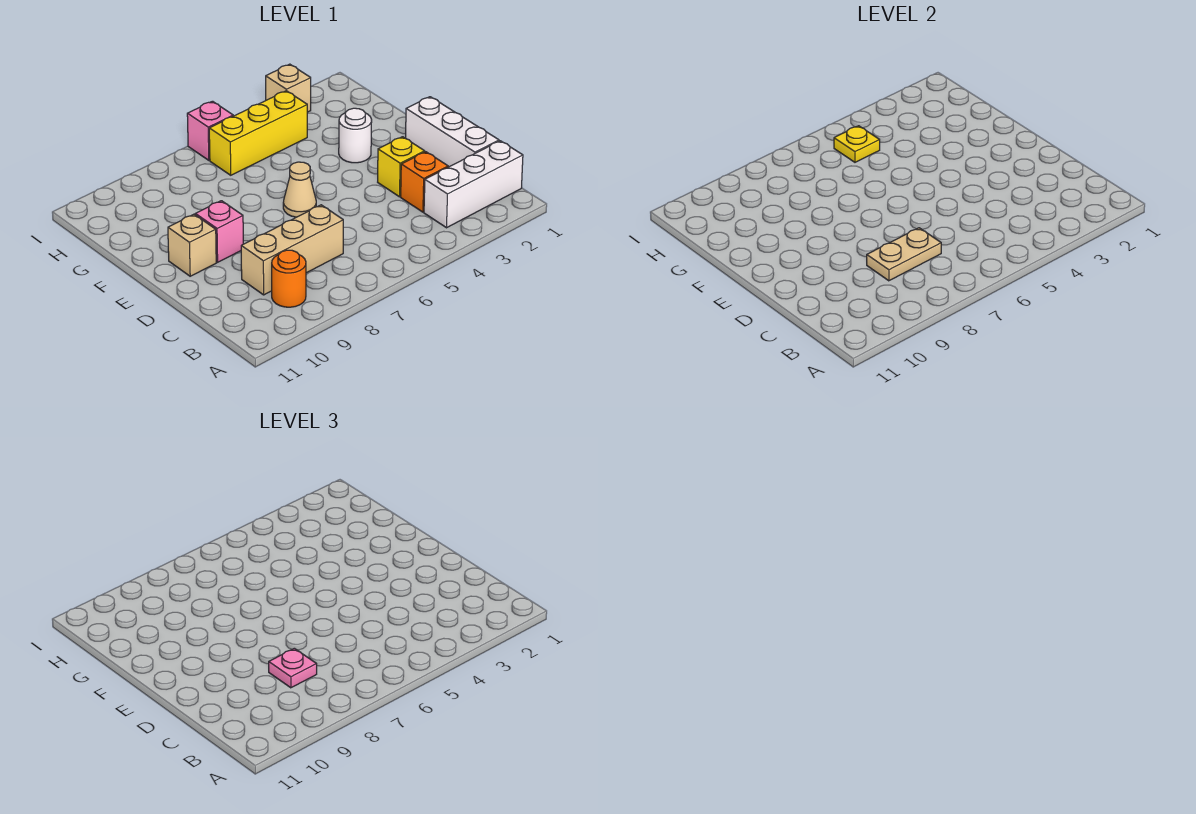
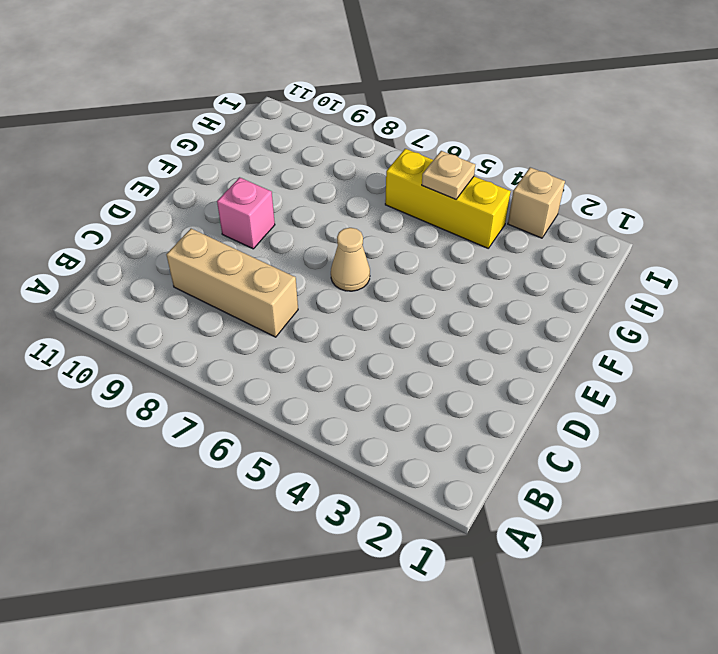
tan plate H5 level 2 -> yellow plate H5 level 2
none -> white brick B1:B3 level 1
none -> orange round brick B9 level 1
none -> white brick C1:E1 level 1

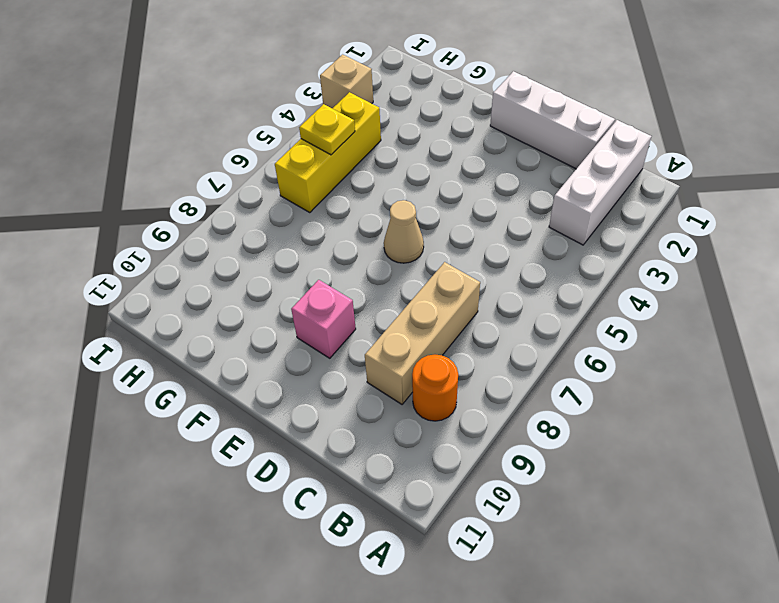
none -> orange brick C3 level 1
none -> yellow brick D3 level 1
none -> tan brick E10 level 1

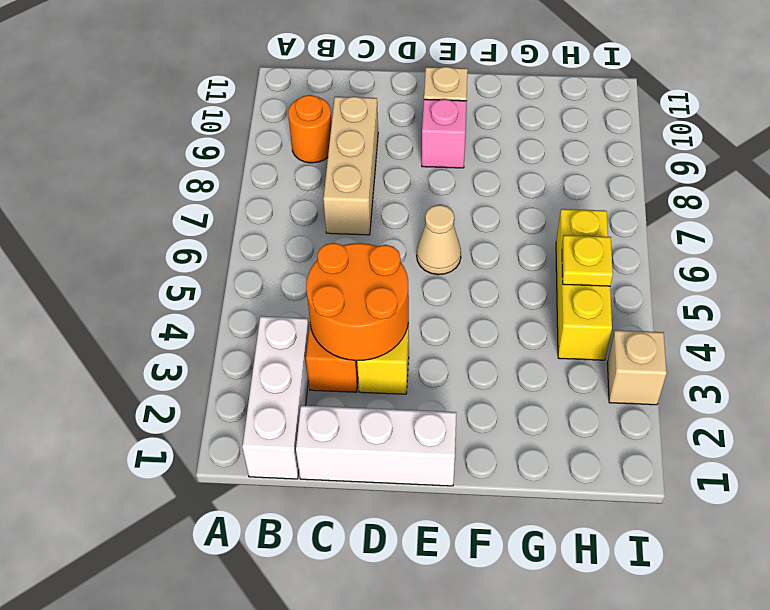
orange round brick C3:D4 level 2 -> none
none -> white round brick F3 level 1
none -> pink brick I6 level 1
none -> tan plate C7:C8 level 2

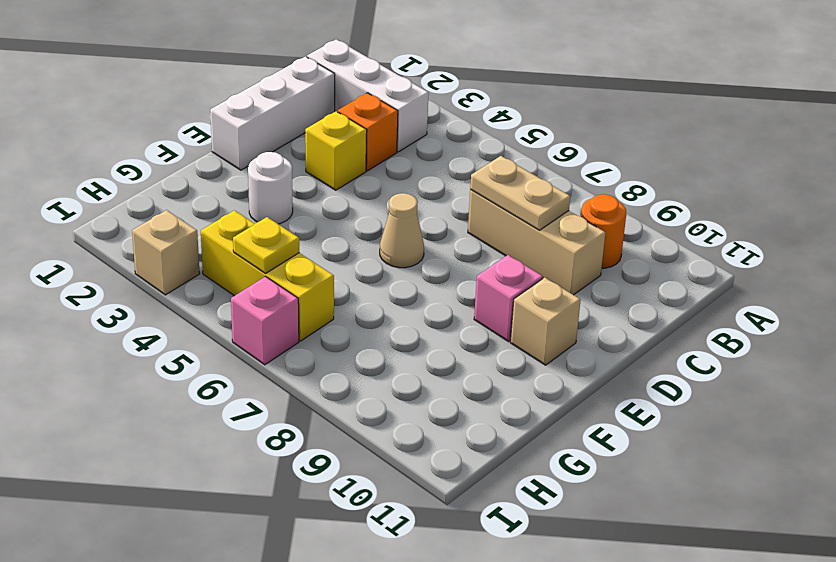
none -> pink plate C8 level 3

